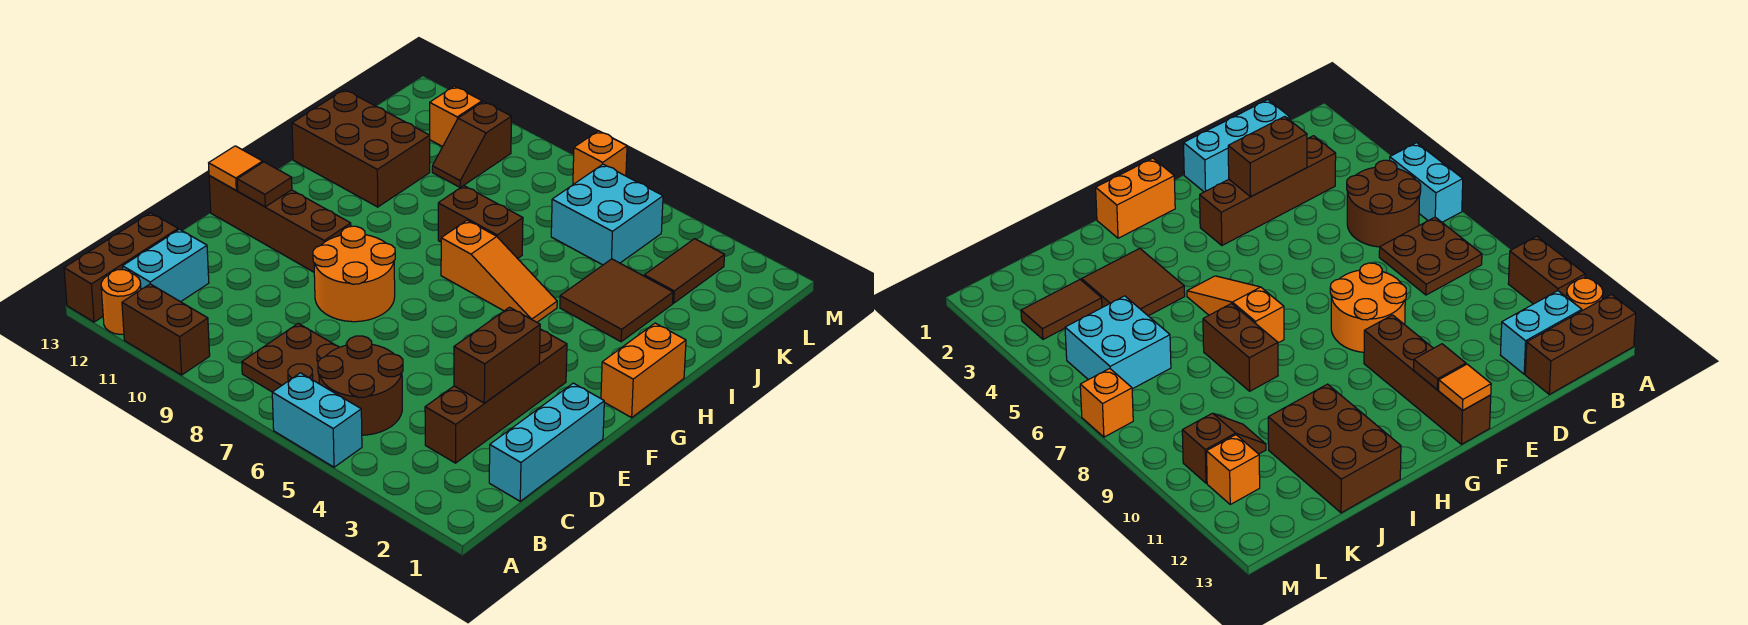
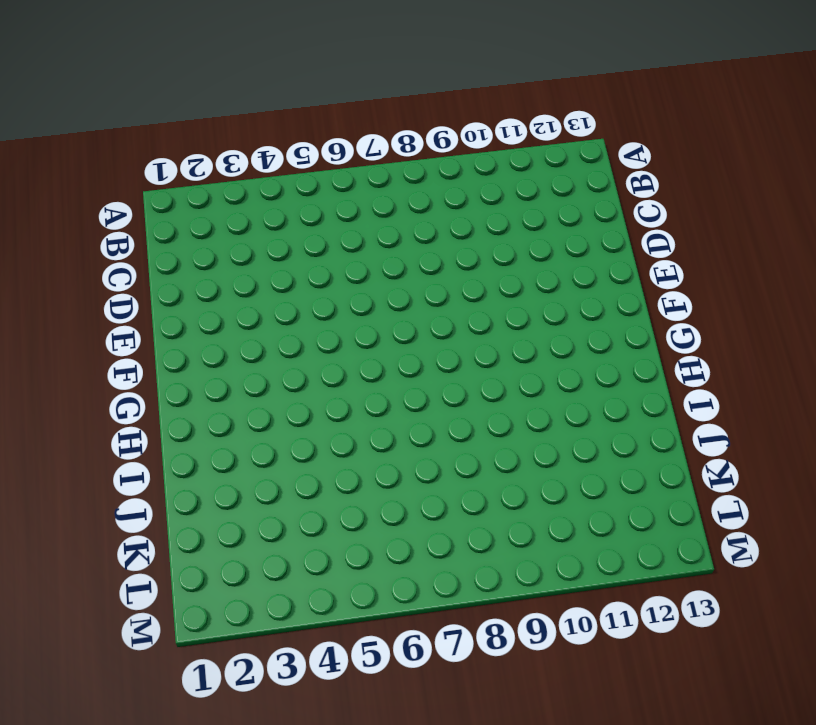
none -> cyan brick A5:A6 level 1
none -> brown brick A10:A11 level 1
none -> orange round brick A12 level 1

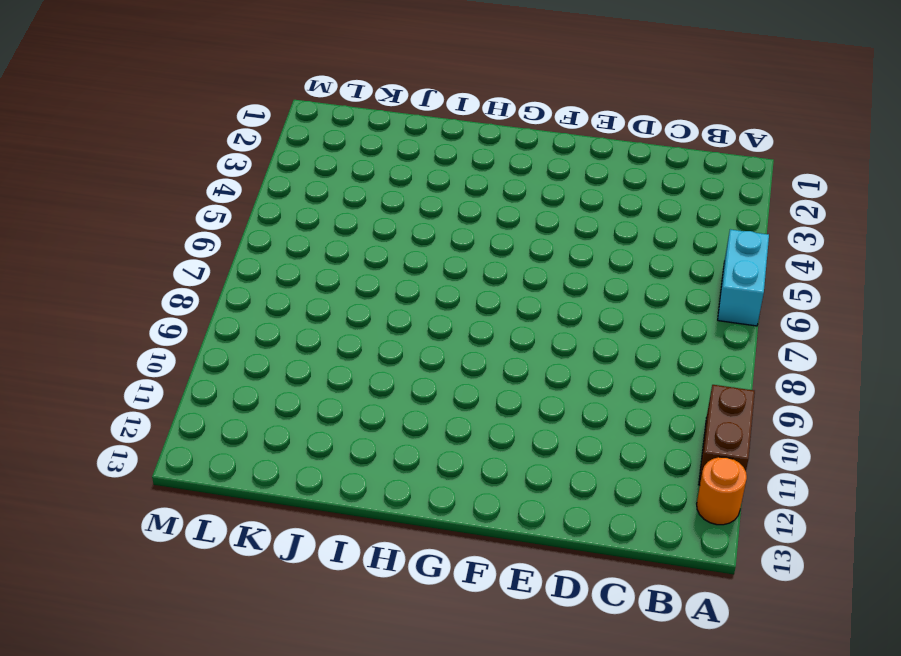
none -> brown brick A13:C13 level 1
none -> brown round brick B5:C6 level 1
none -> brown plate B7:C8 level 1

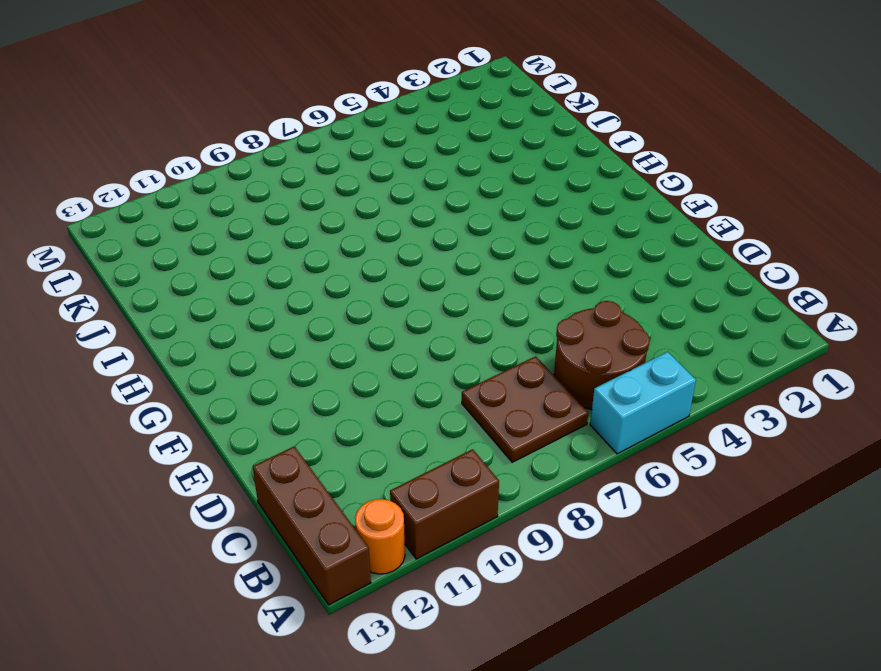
none -> cyan brick B12:C12 level 1
none -> cyan brick C1:E1 level 1
none -> brown brick C3:F3 level 1

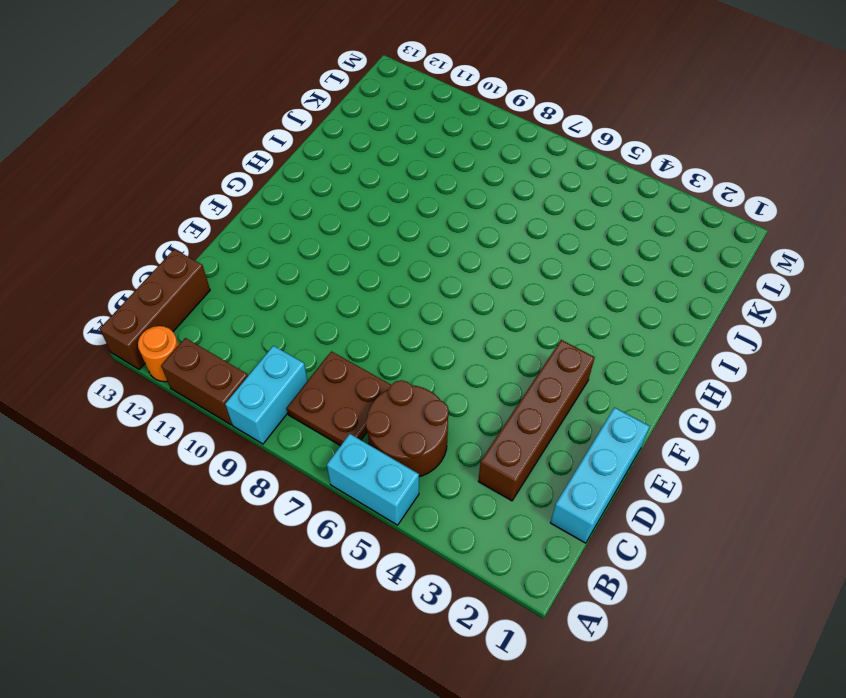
cyan brick A9:B9 level 1 -> cyan brick B12:C12 level 1
none -> orange round brick E8:F9 level 1
none -> brown brick F10:F13 level 1
none -> orange brick G1:H1 level 1

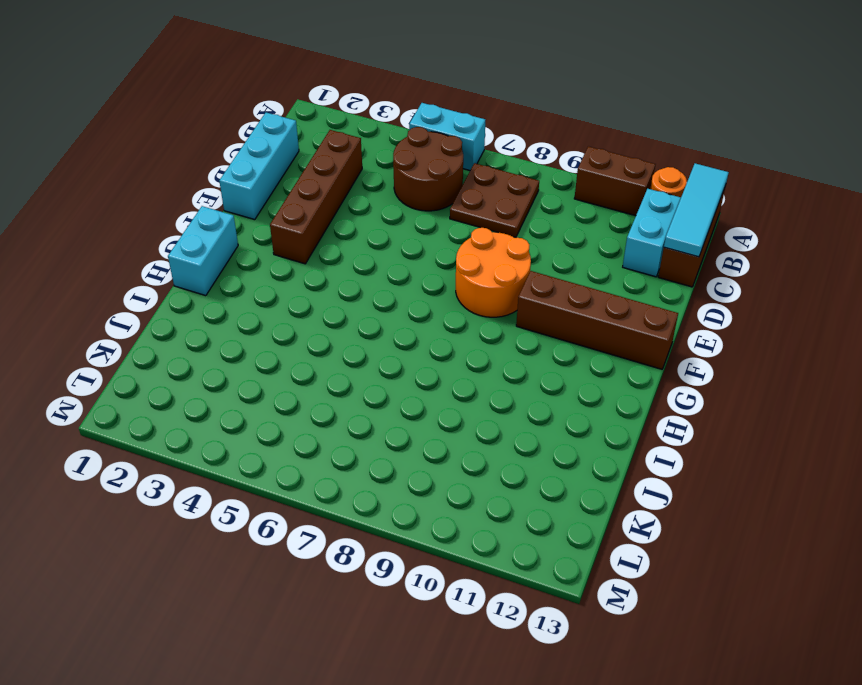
cyan tile A13:C13 level 2 -> none
cyan brick G1:H1 level 1 -> orange brick G1:H1 level 1
none -> orange slope H5:H7 level 1 top 7
none -> brown tile I3:J4 level 1
none -> brown brick I7:I8 level 1

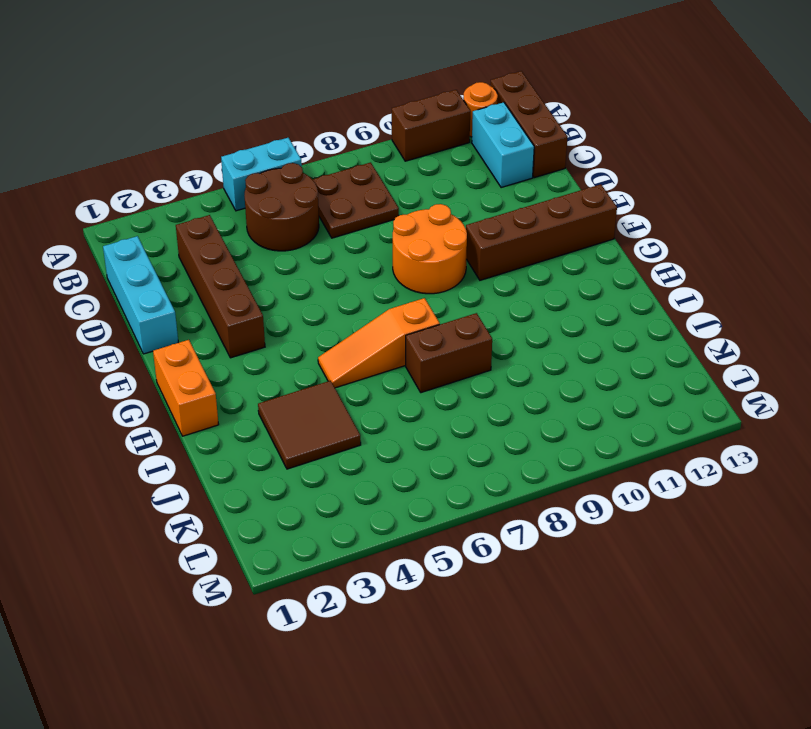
none -> brown brick I11:J13 level 1
none -> brown tile K3:L3 level 1
none -> cyan brick K5:L6 level 1

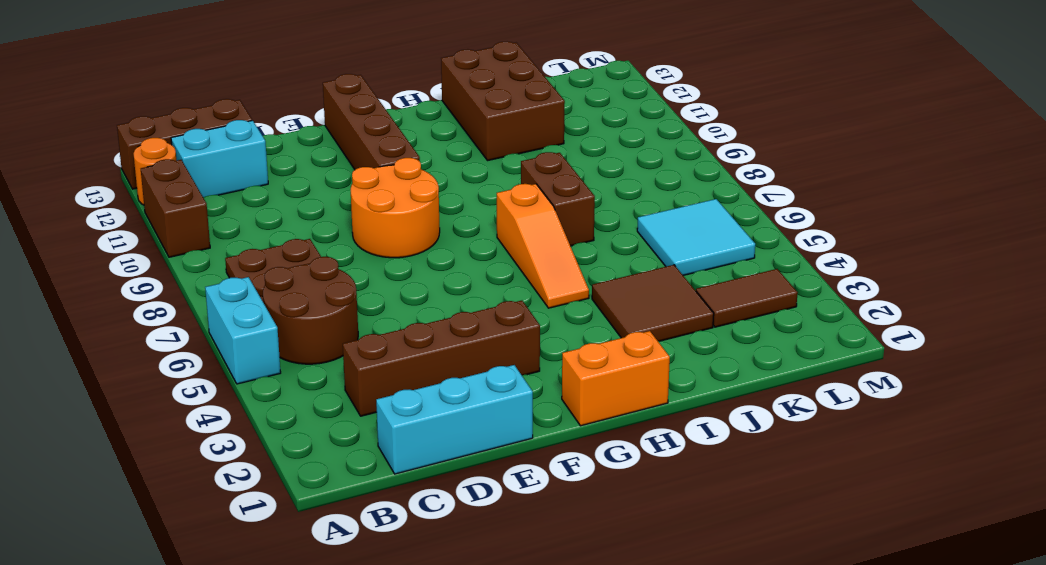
cyan tile K5:L6 level 1 -> cyan brick K5:L6 level 1
none -> brown slope K10:L10 level 1 top L
none -> orange brick L11 level 1
none -> orange brick M7 level 1

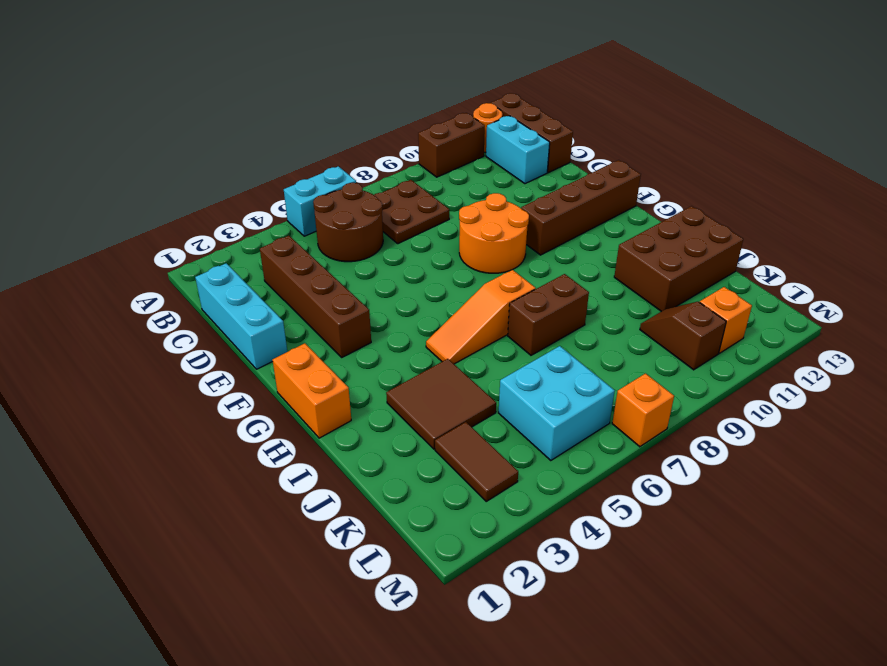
none -> brown brick D3:E3 level 2
none -> brown tile F12 level 2
none -> orange tile F13 level 2

